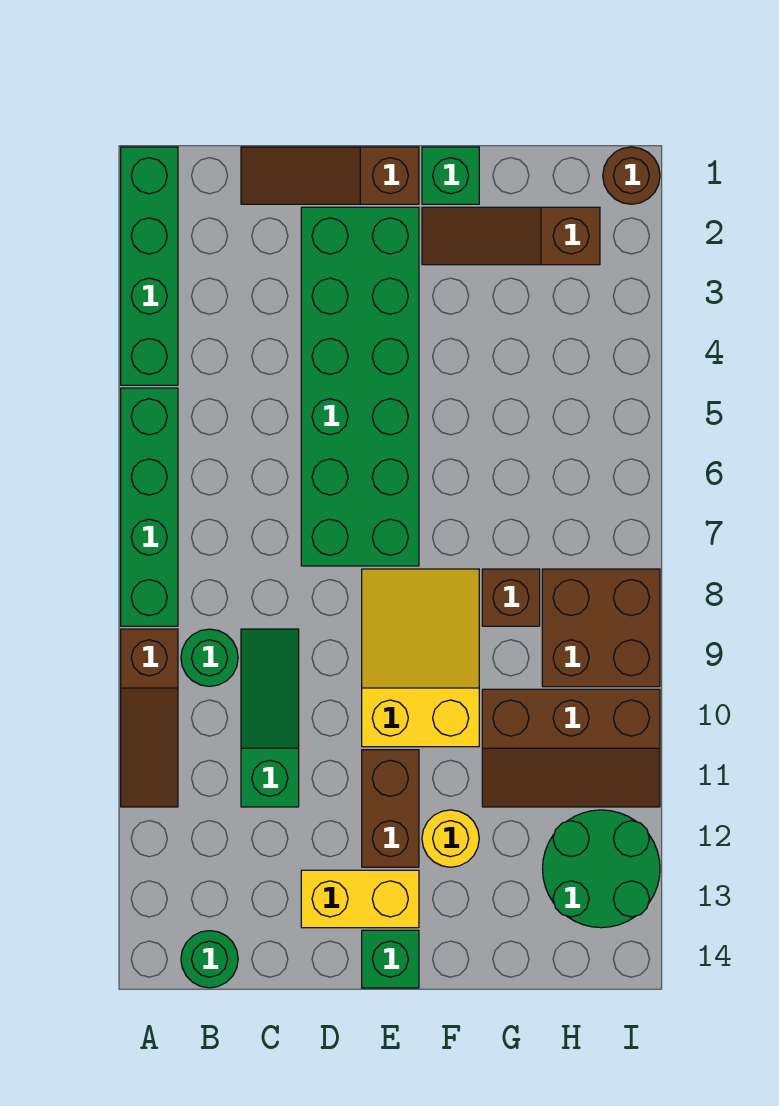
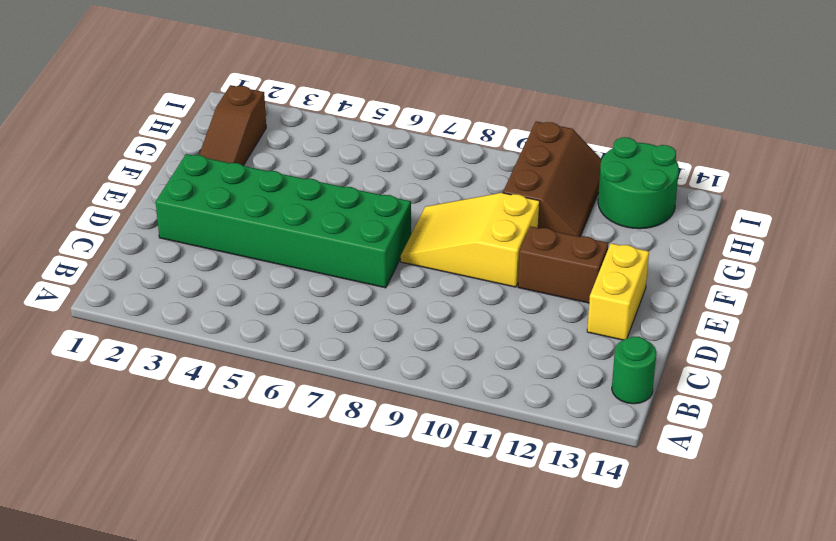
none -> green brick A1:A4 level 1
none -> green brick A5:A8 level 1
none -> brown slope A9:A11 level 1 top 9

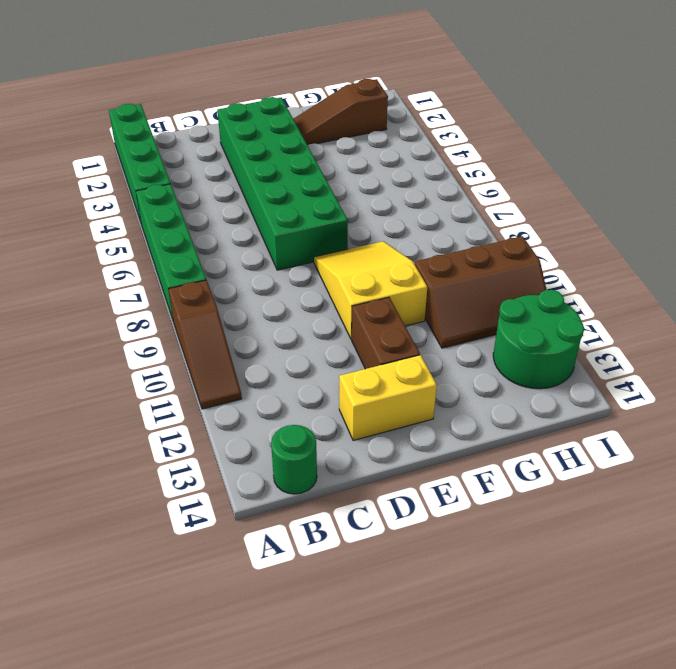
none -> green round brick B9 level 1
none -> brown slope C1:E1 level 1 top E
none -> green slope C9:C11 level 1 top 11

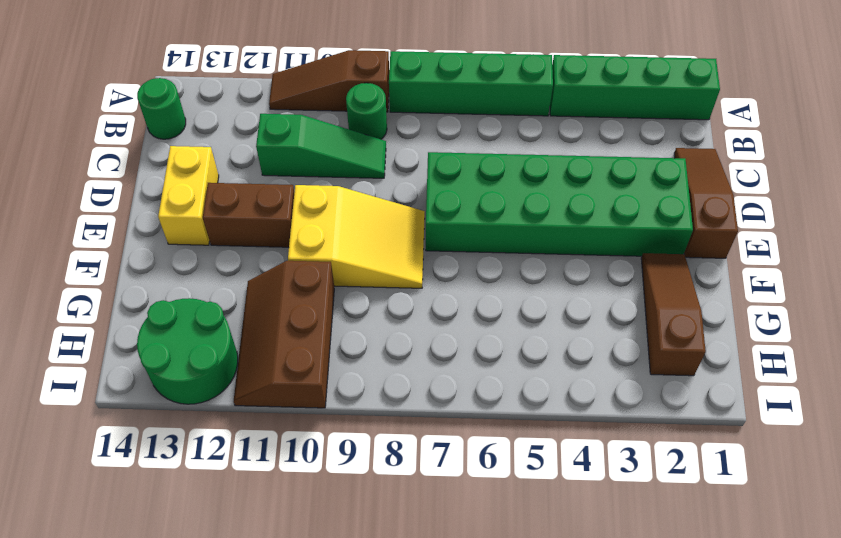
none -> green brick E14 level 1
none -> green brick F1 level 1
none -> yellow round brick F12 level 1

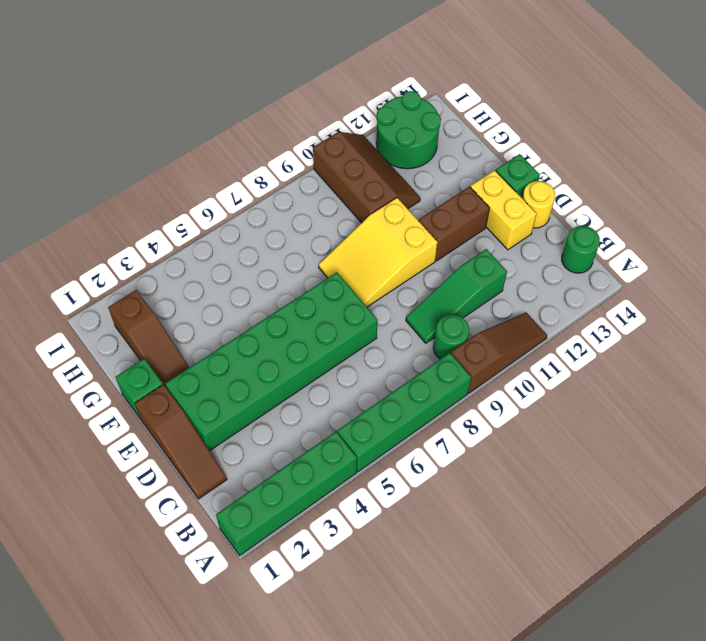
yellow round brick D14 level 1 -> yellow round brick F12 level 1
none -> brown brick G8 level 1
none -> brown brick H8:I9 level 1
none -> brown round brick I1 level 1

